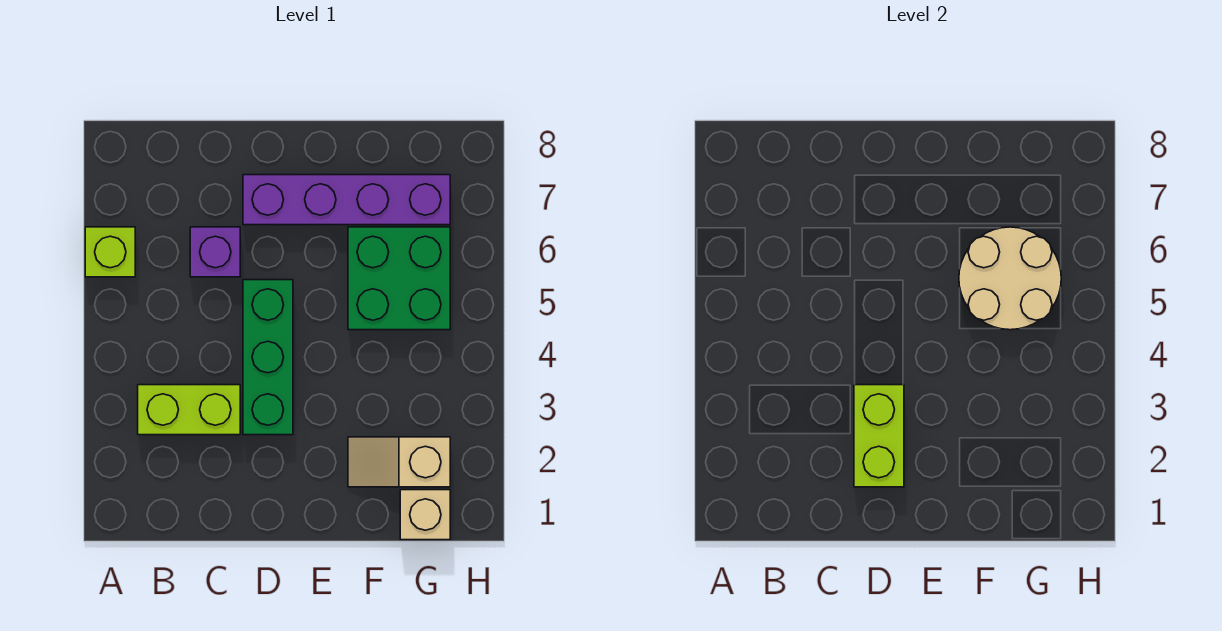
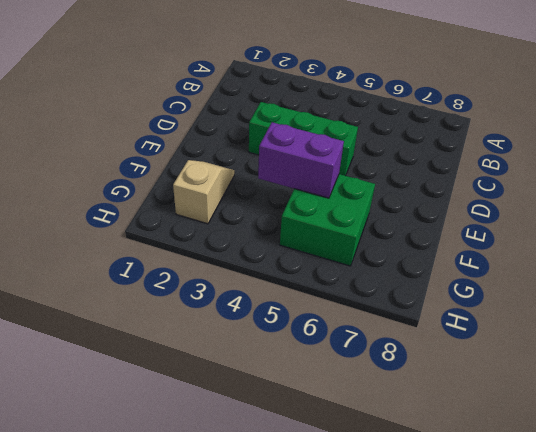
purple brick F4:F5 level 2 -> tan round brick F5:G6 level 2
none -> lime brick A6 level 1
none -> lime brick B3:C3 level 1

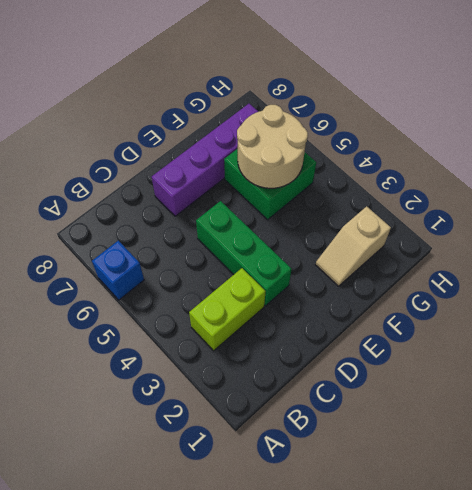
blue brick A6 level 1 -> lime brick A6 level 1
none -> purple brick C6 level 1
none -> tan brick G1 level 1

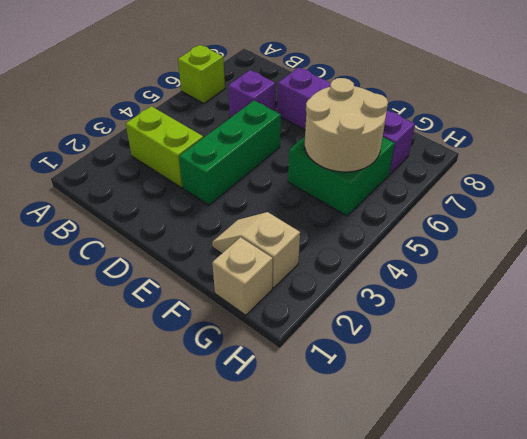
none -> lime brick D2:D3 level 2

